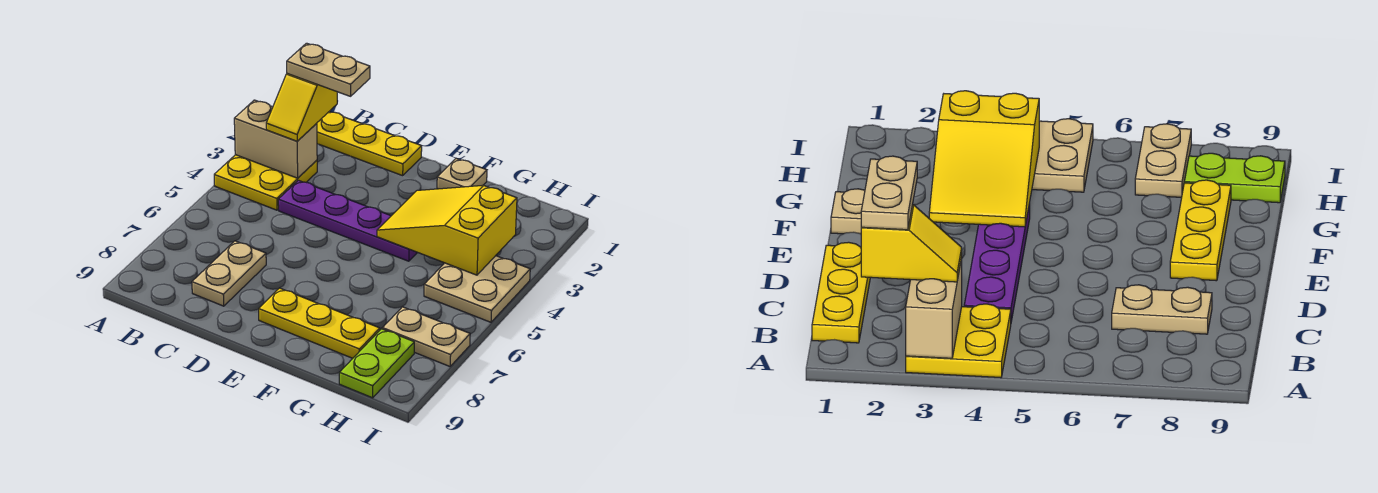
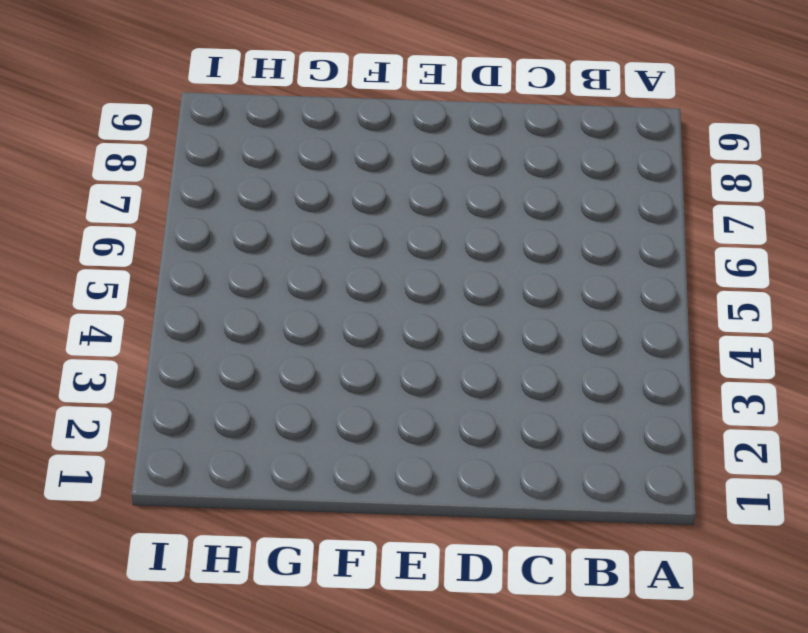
none -> yellow plate A3:B4 level 1
none -> yellow plate B1:D1 level 1
none -> purple plate C4:F4 level 1

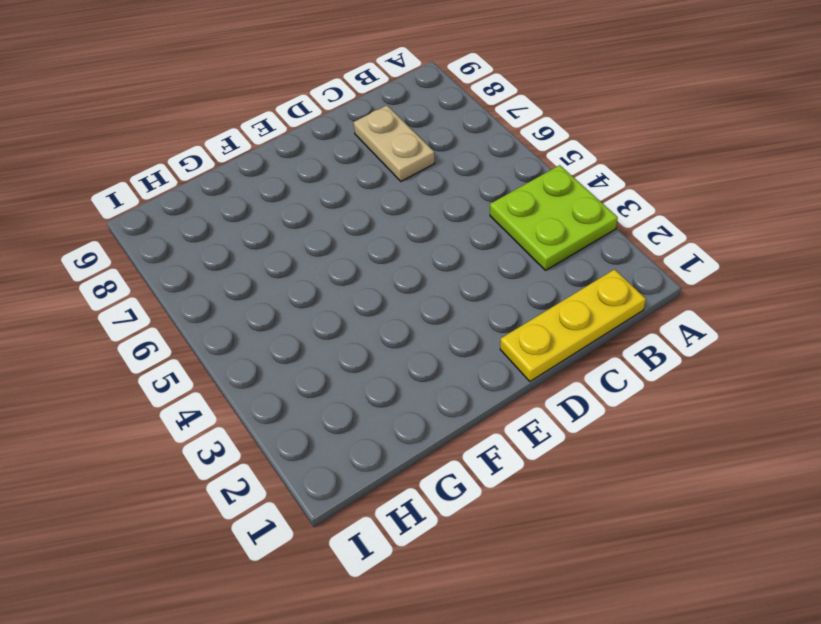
lime plate A3:B4 level 1 -> yellow plate A3:B4 level 1
none -> purple plate C4:F4 level 1
none -> yellow plate E8:G8 level 1
none -> tan plate F1 level 1

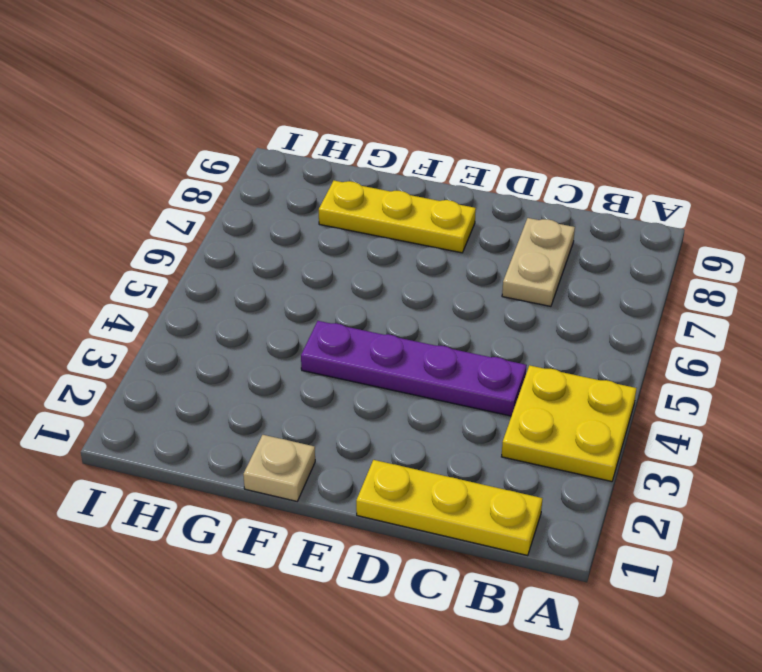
none -> tan plate H4:I5 level 1
none -> tan plate H7:I7 level 1
none -> lime plate H8:H9 level 1

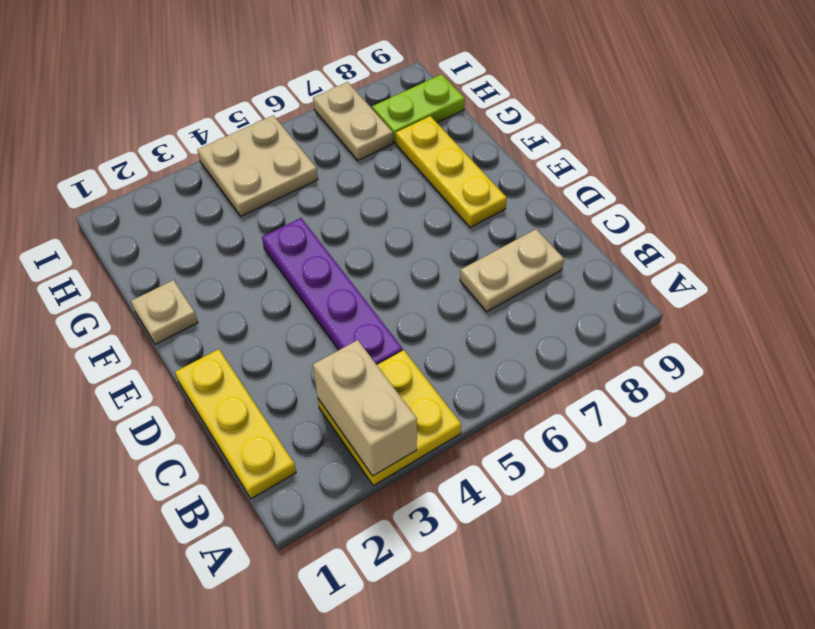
none -> yellow slope F3:H4 level 2 top H
none -> yellow slope B2:B3 level 3 top 2
none -> tan plate B2:C2 level 4

